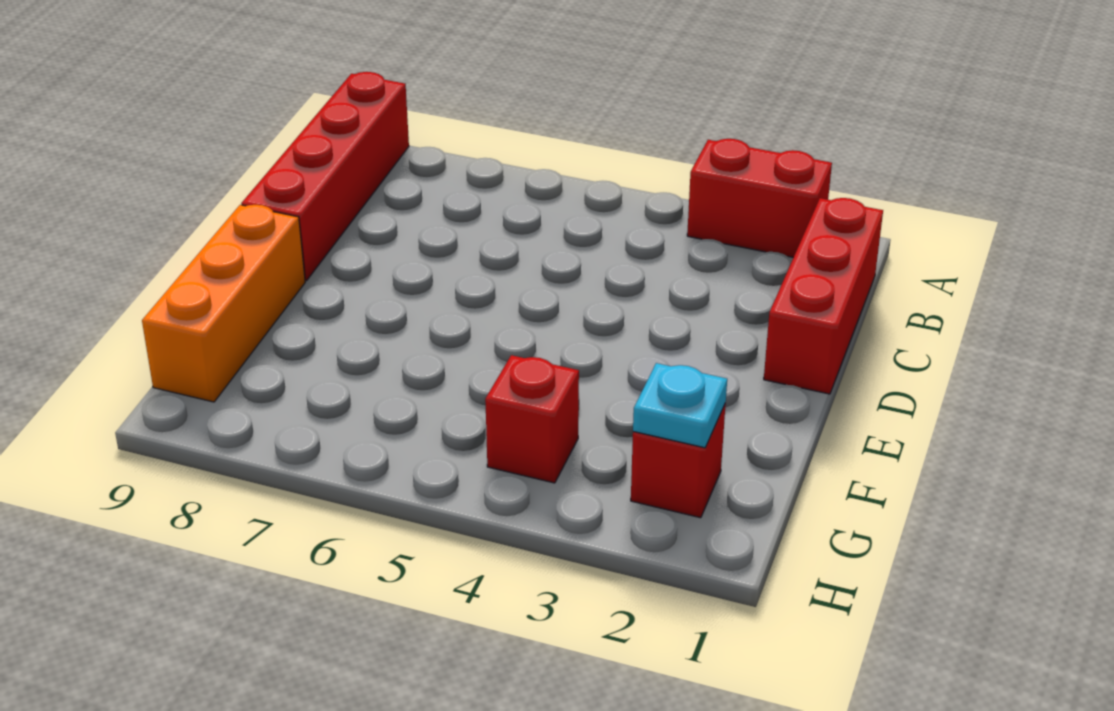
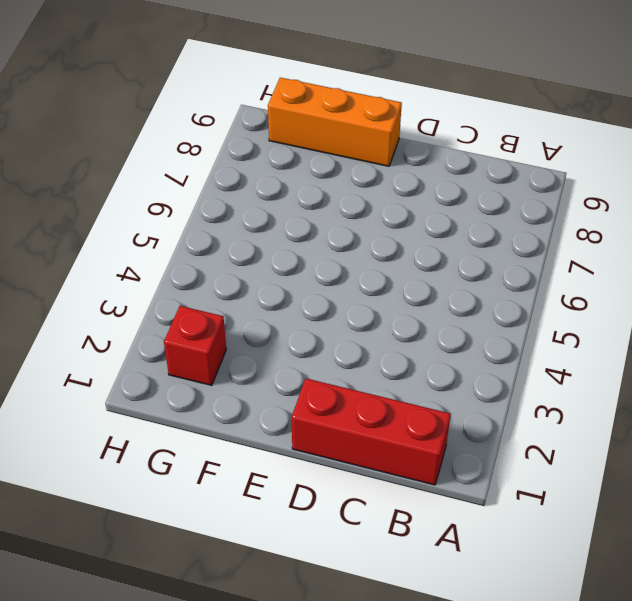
none -> red brick A2:A3 level 1
none -> red brick A9:D9 level 1

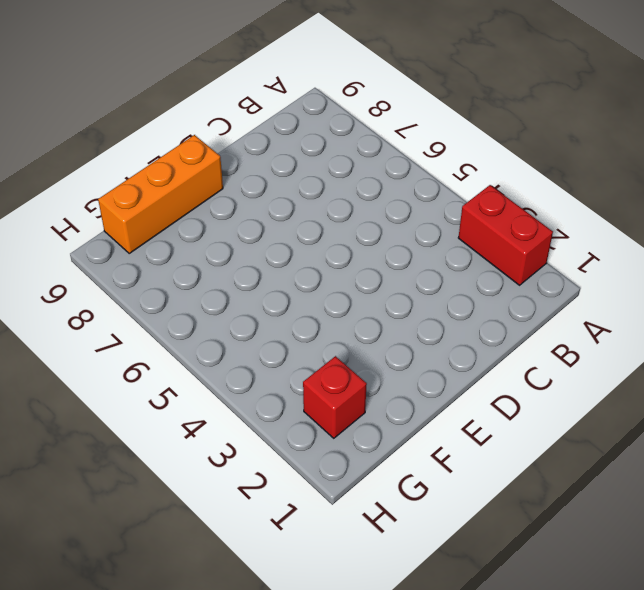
none -> red brick A9:D9 level 1
none -> red brick B1:D1 level 1

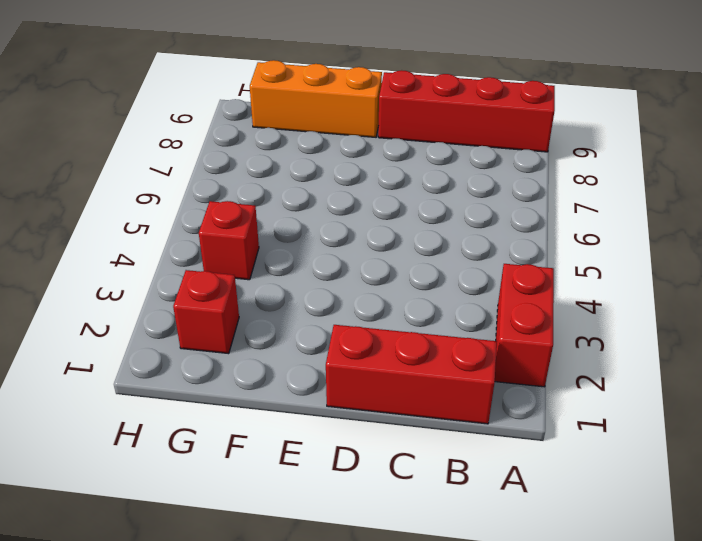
none -> cyan plate G2 level 2

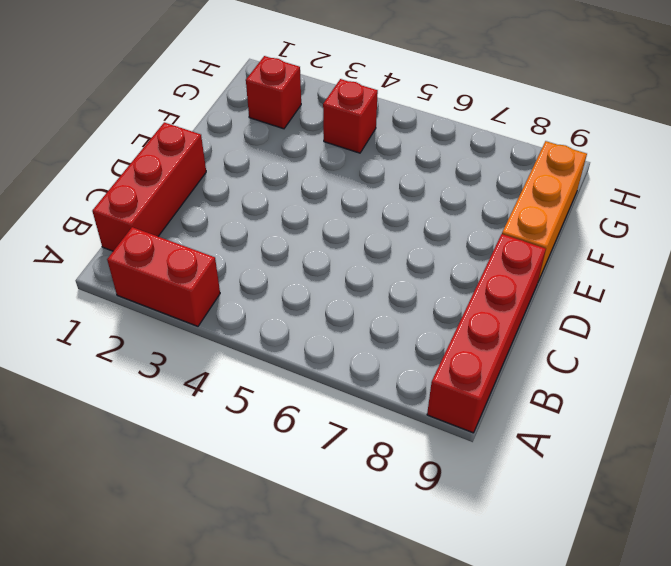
none -> cyan plate G2 level 2

